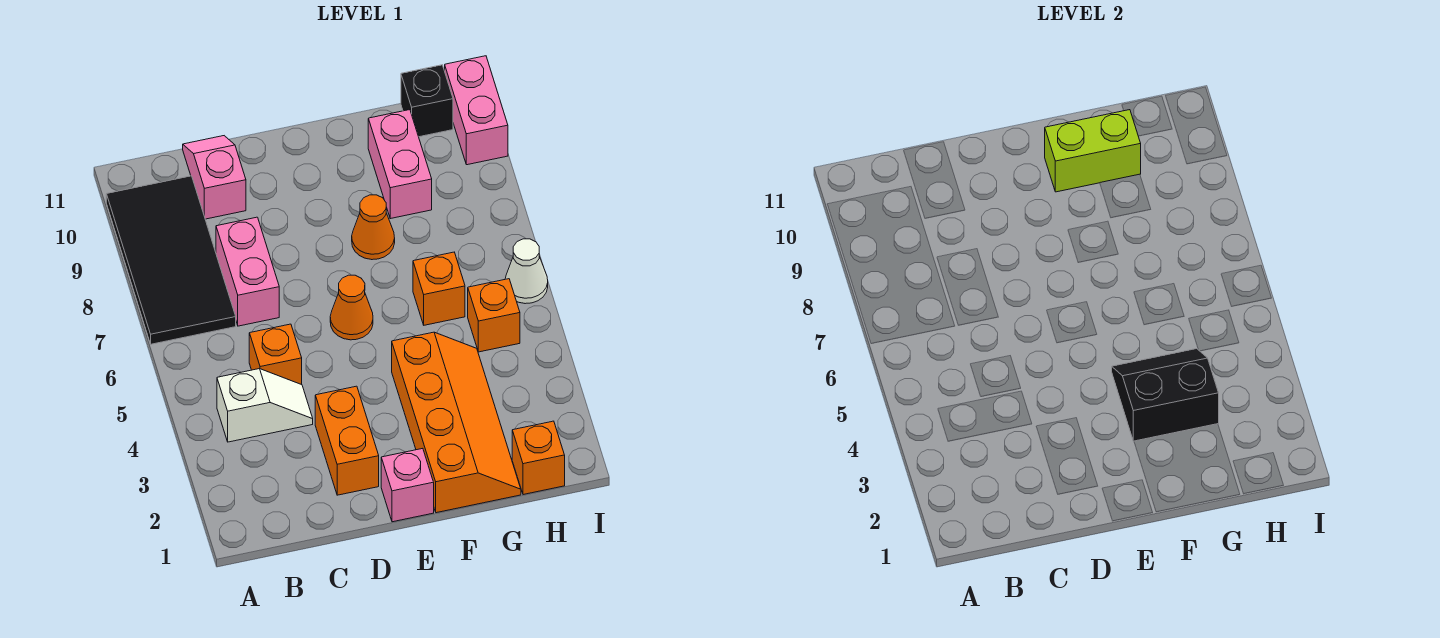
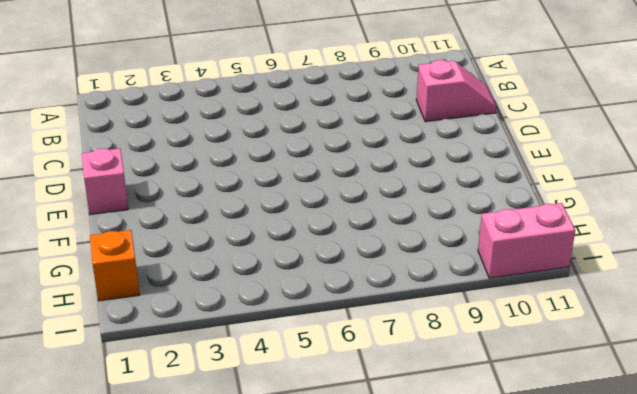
none -> black tile A7:B10 level 1
none -> white slope B4:C4 level 1 top B
none -> orange brick C5 level 1

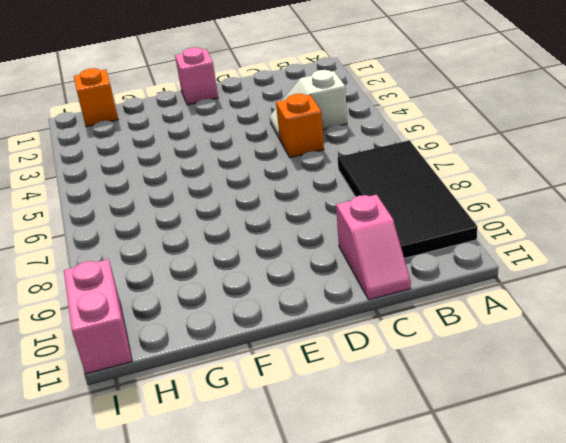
none -> pink brick C7:C8 level 1
none -> orange brick D2:D3 level 1
none -> orange cone E6 level 1

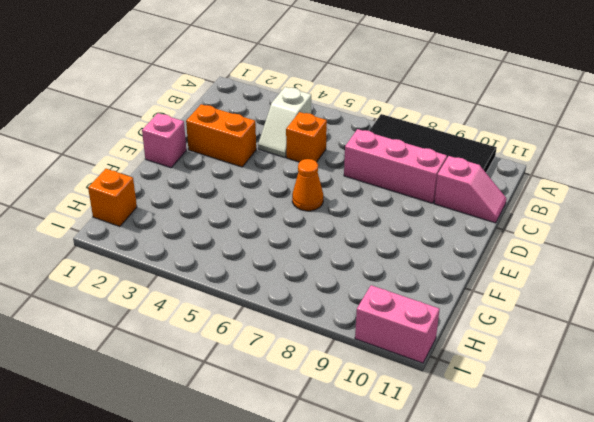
pink brick C7:C9 level 1 -> pink brick C7:C8 level 1
none -> orange slope F1:G4 level 1 top F
none -> orange cone F8 level 1
none -> orange brick G6 level 1

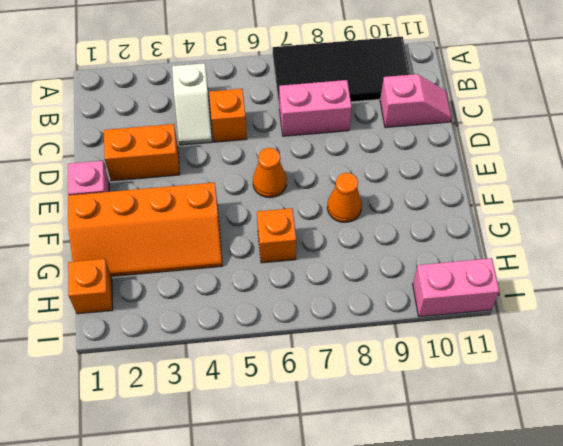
none -> pink brick G9:G10 level 1
none -> orange brick H5 level 1
none -> black brick H11 level 1

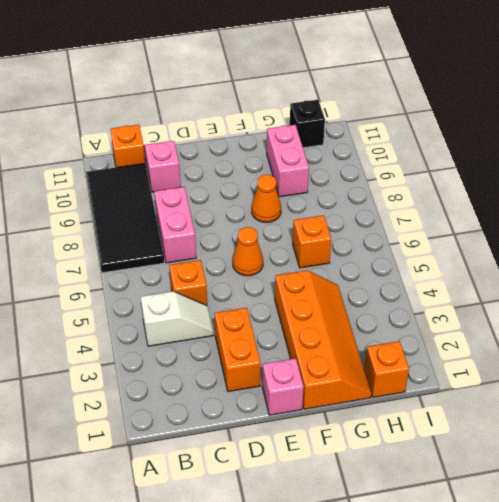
orange brick B11 level 1 -> orange brick H5 level 1
none -> white cone I6 level 1
none -> pink brick I10:I11 level 1
none -> black slope F3:G4 level 2 top 3

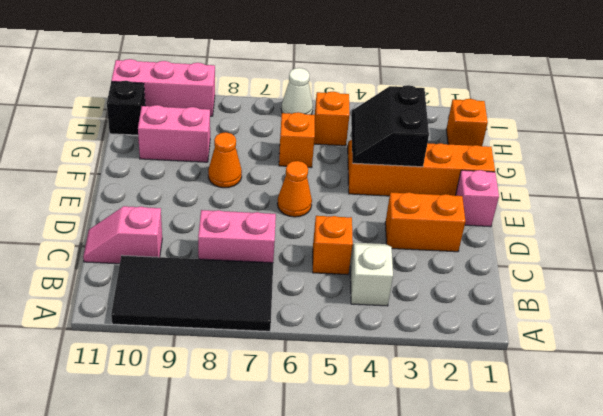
pink brick I9:I11 level 1 -> pink brick I10:I11 level 1
none -> lime brick F10:G10 level 2

